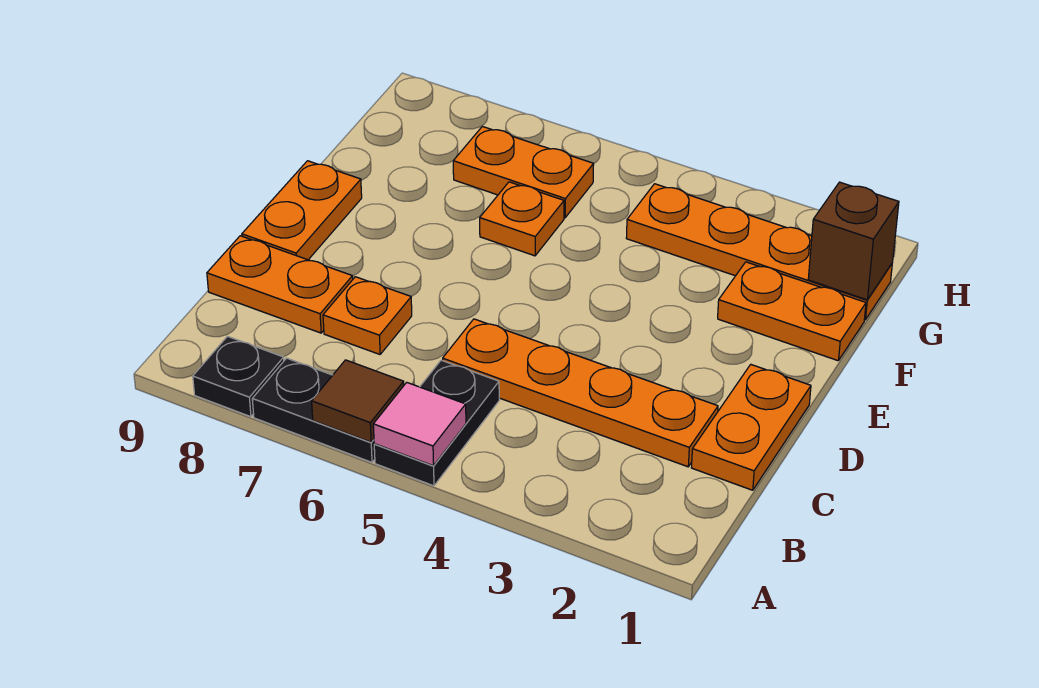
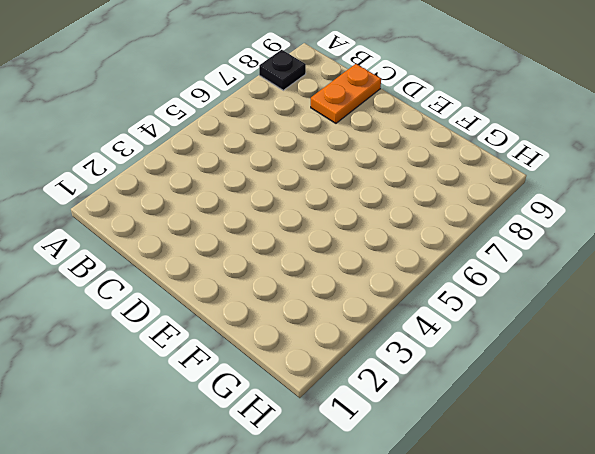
none -> black plate A5:B5 level 1
none -> black plate A6:A7 level 1
none -> orange plate C1:D1 level 1

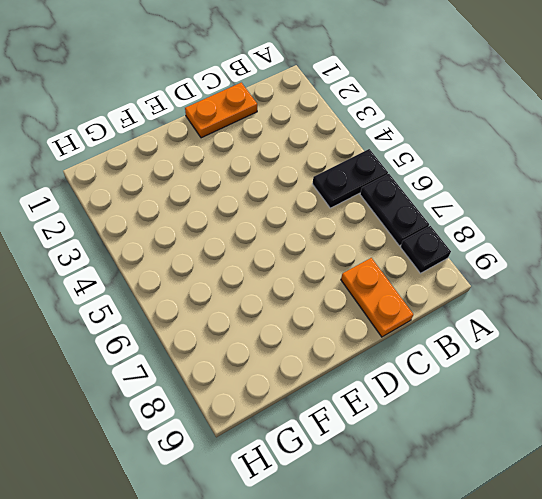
none -> orange plate C2:C5 level 1
none -> orange plate C7 level 1
none -> orange plate D9:E9 level 1

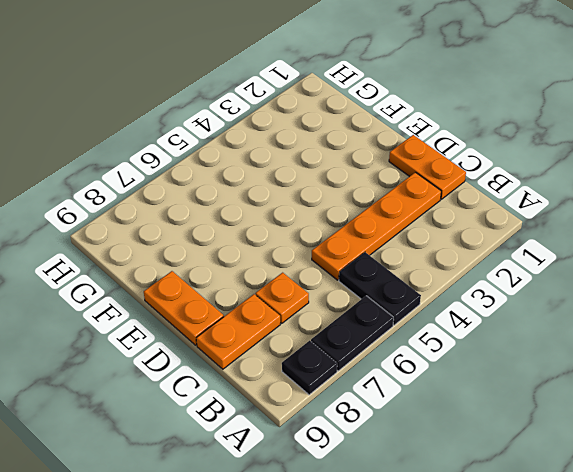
none -> orange plate F1:F2 level 1
none -> orange plate F6 level 1
none -> orange plate G1:G4 level 1

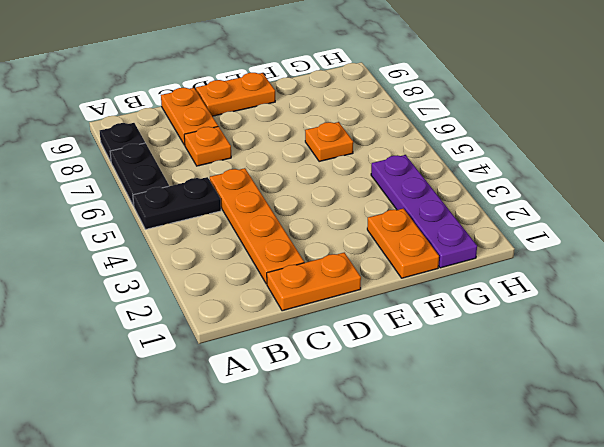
purple plate G1:G4 level 1 -> orange plate G1:G4 level 1
none -> orange plate G6:G7 level 1
none -> pink tile A5 level 2
none -> brown tile A6 level 2

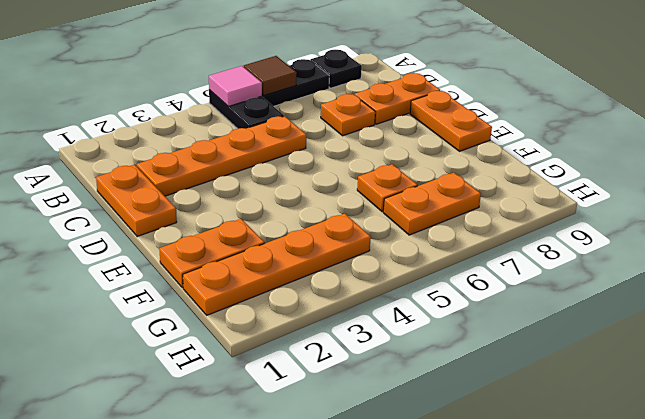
none -> brown brick G1 level 2

